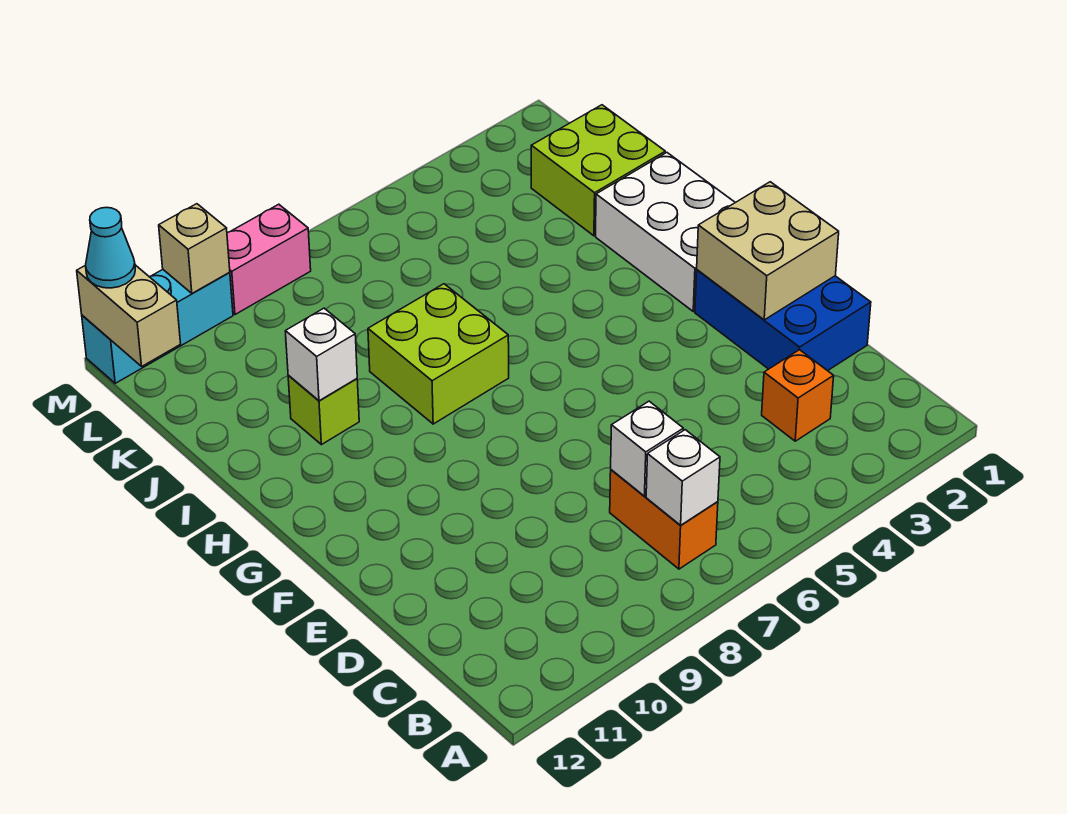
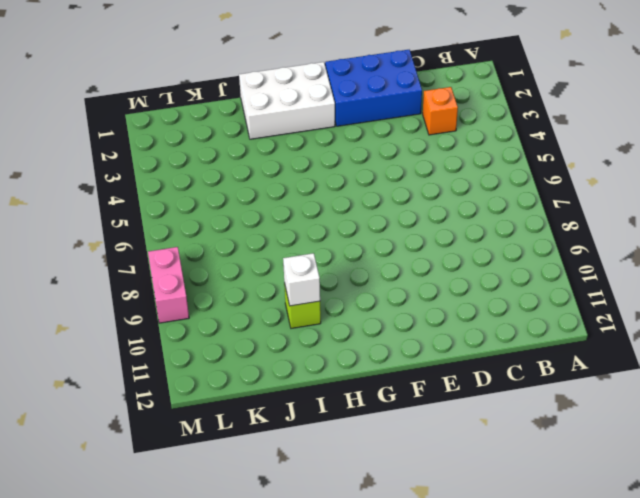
none -> orange brick B7:C7 level 1
none -> lime brick H7:I8 level 1
none -> lime brick J1:K2 level 1

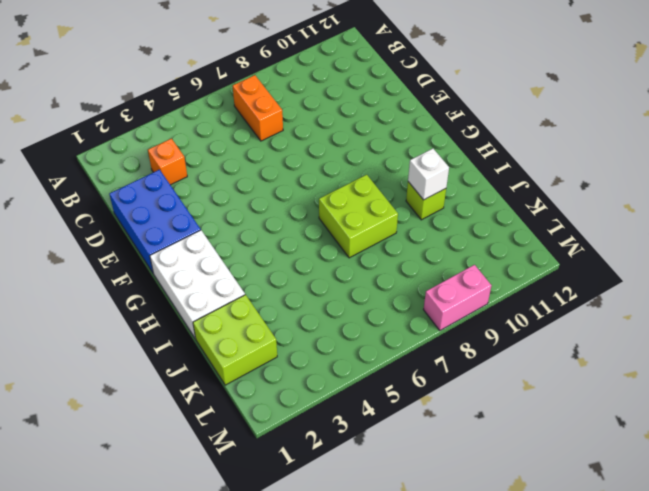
none -> cyan brick M10:M12 level 1
none -> white brick B7 level 2
none -> white brick C7 level 2

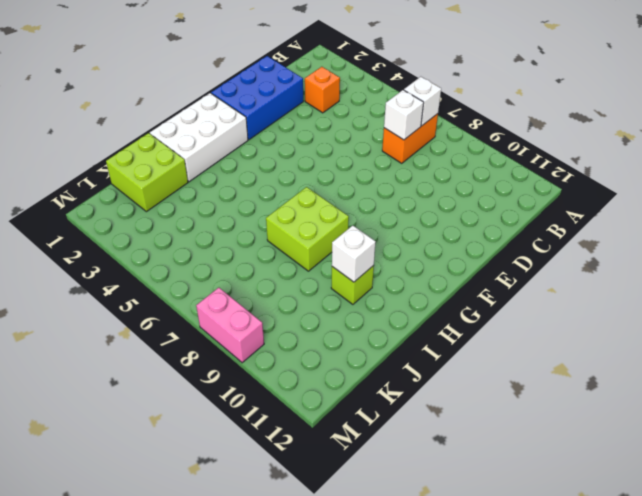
none -> cyan brick M10:M12 level 1
none -> tan brick E1:F2 level 2
none -> tan brick L12:M12 level 2

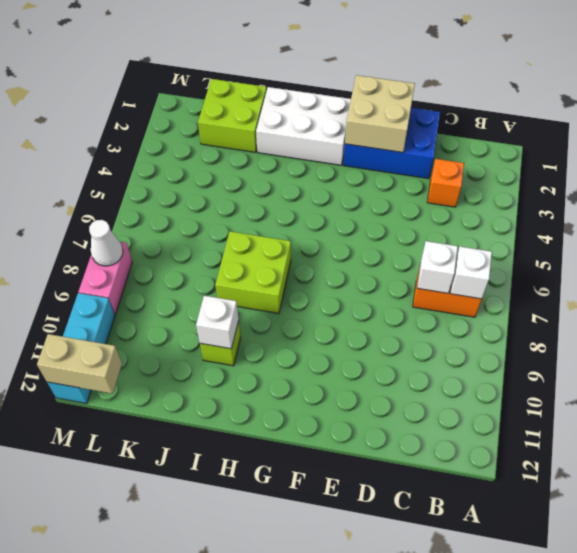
white cone M8 level 2 -> none
none -> tan brick M10 level 2
none -> cyan cone M12 level 3

